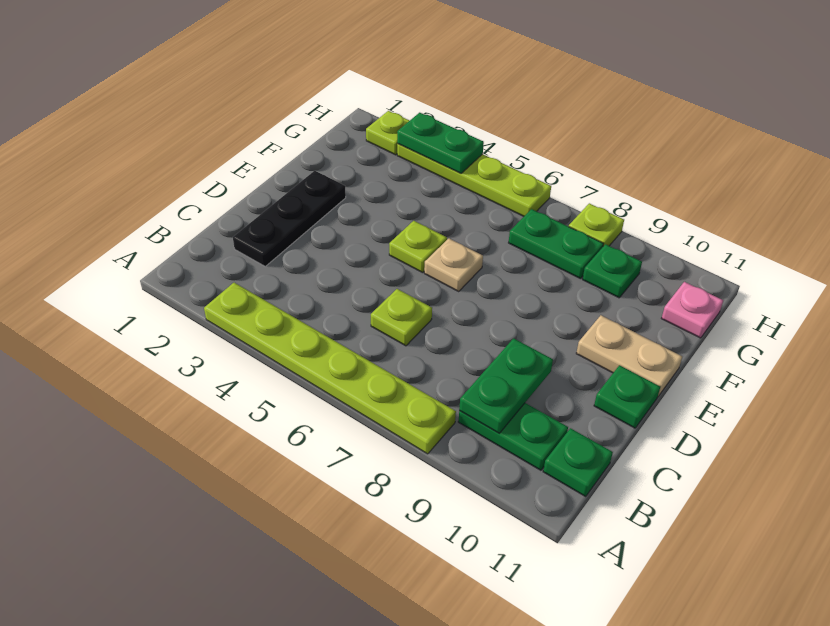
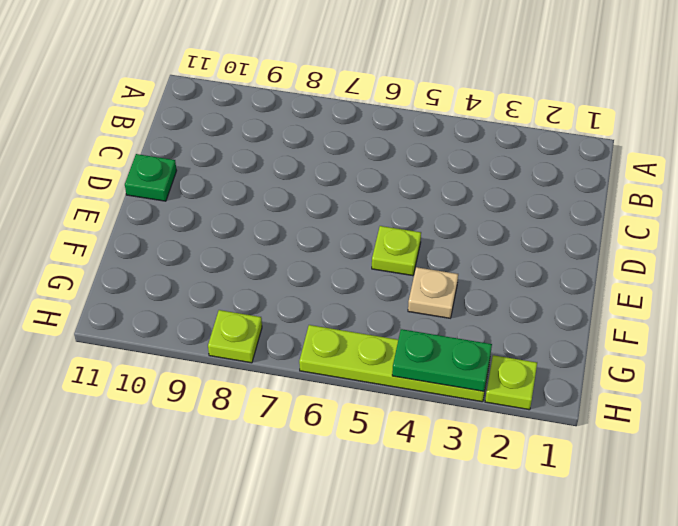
tan plate F4 level 1 -> tan plate E6 level 1
none -> lime plate A3:A8 level 1
none -> green plate B9:B10 level 1
none -> green plate B11 level 1

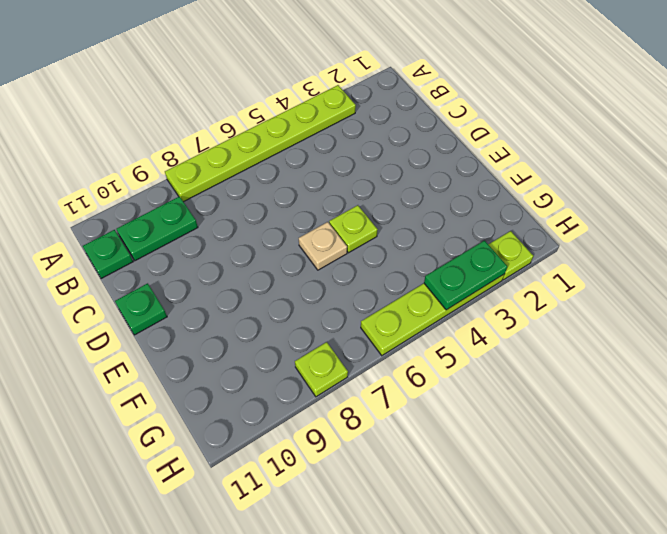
none -> black plate C2:E2 level 1
none -> lime plate C6 level 1
none -> tan plate E10:E11 level 1

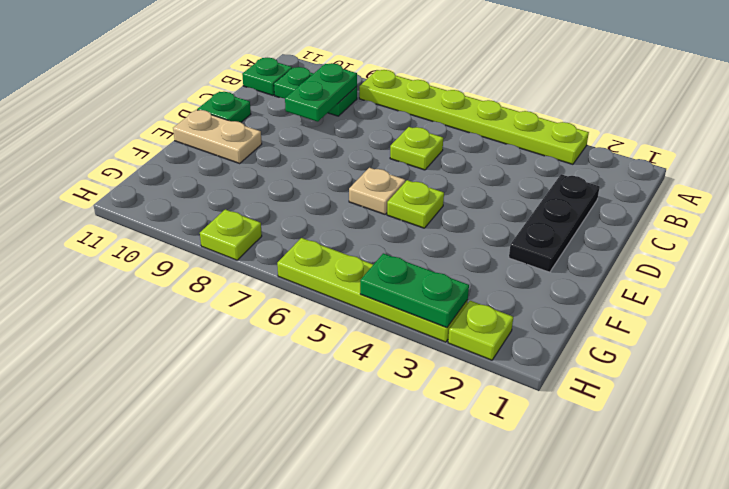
none -> green plate G7:G8 level 1
none -> green plate G9 level 1
none -> pink plate G11 level 1

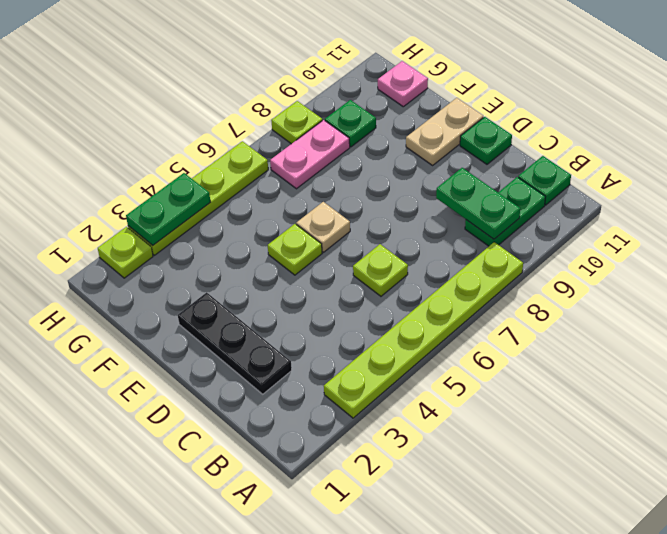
pink plate G7:G8 level 1 -> green plate G7:G8 level 1

